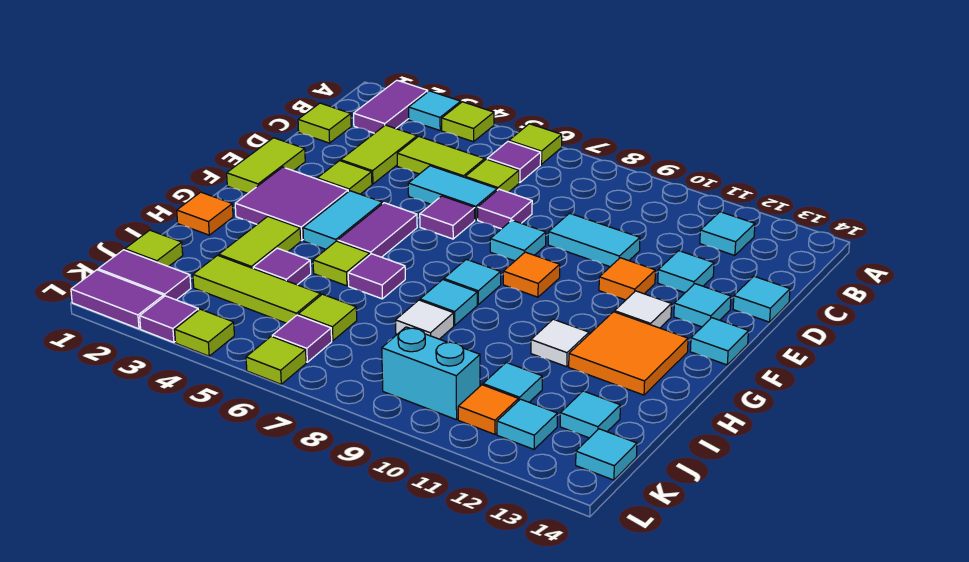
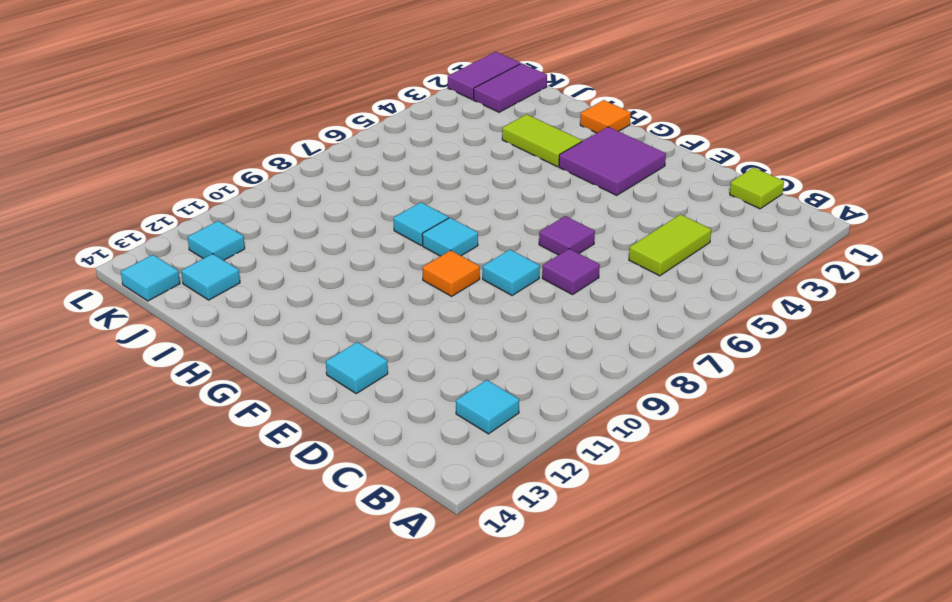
none -> purple tile A2:B2 level 1
none -> cyan tile A3 level 1
none -> lime tile A4 level 1
none -> lime tile A6 level 1

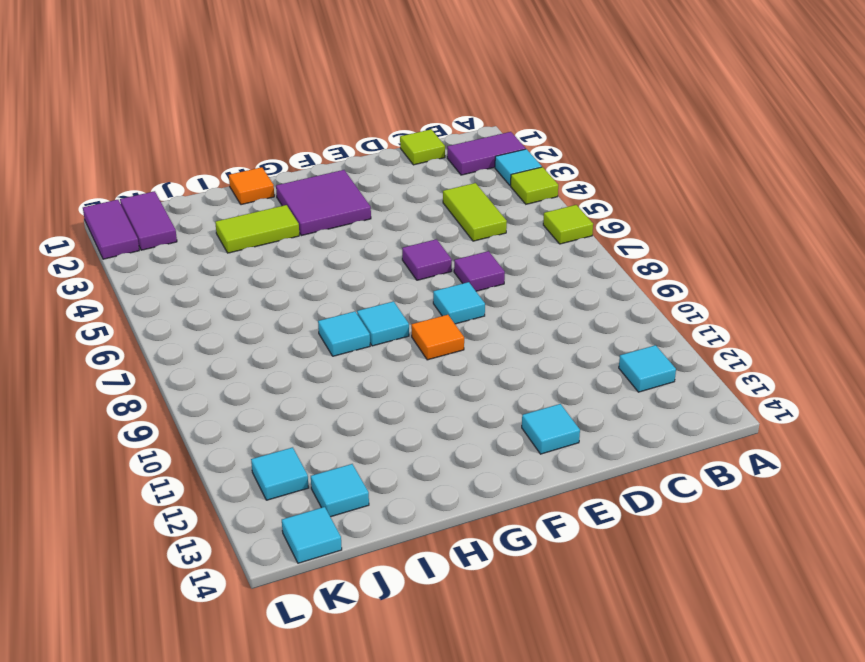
none -> purple tile B6 level 1
none -> lime tile C3:D3 level 1
none -> lime tile C6 level 1
none -> cyan tile D5:D6 level 1

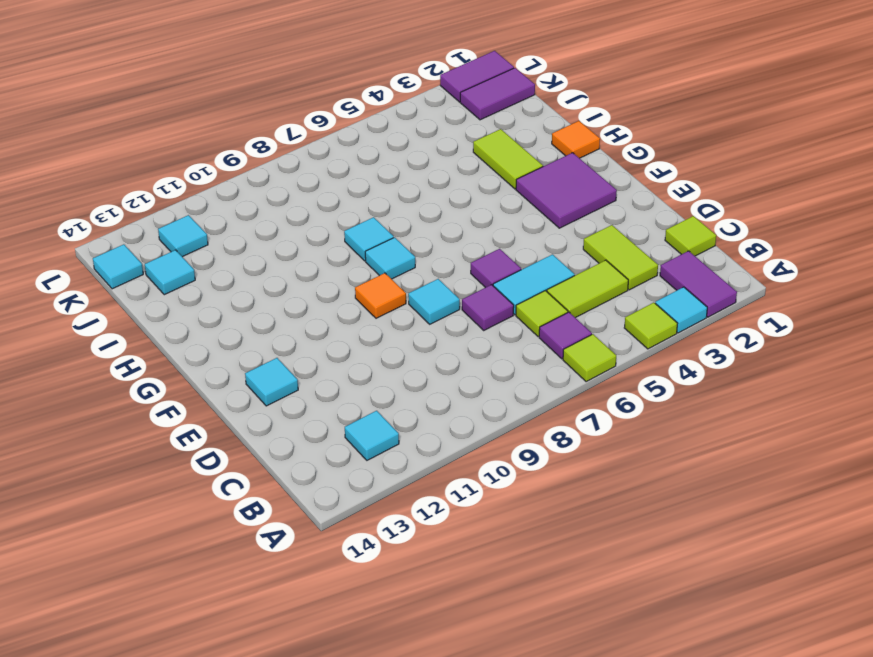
none -> cyan tile D9:D10 level 1
none -> cyan tile D12 level 1
none -> cyan tile D14 level 1
none -> lime tile E1:F1 level 1

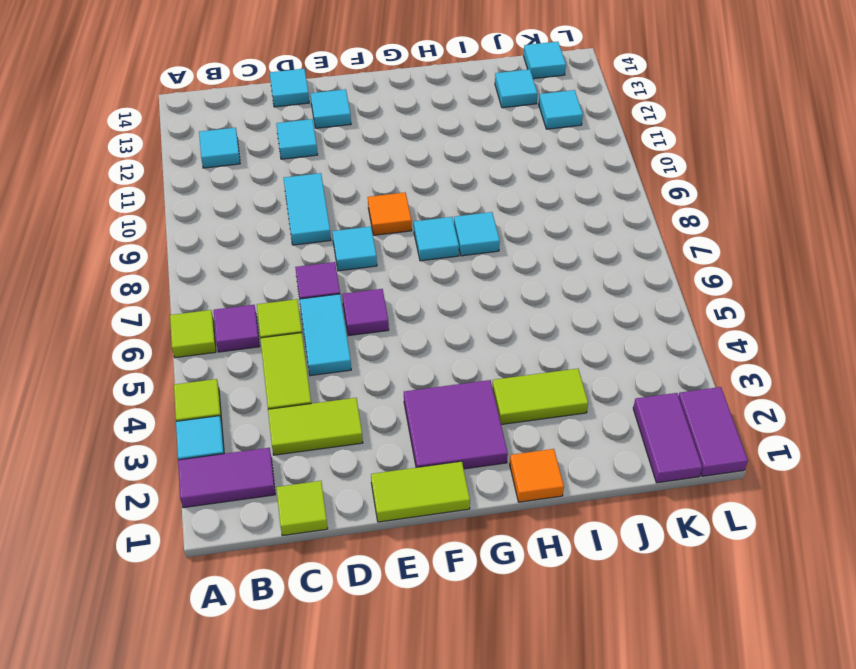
none -> lime tile E3 level 1
none -> orange tile E11 level 1
none -> cyan tile F4:G4 level 1
none -> purple tile F5:G5 level 1

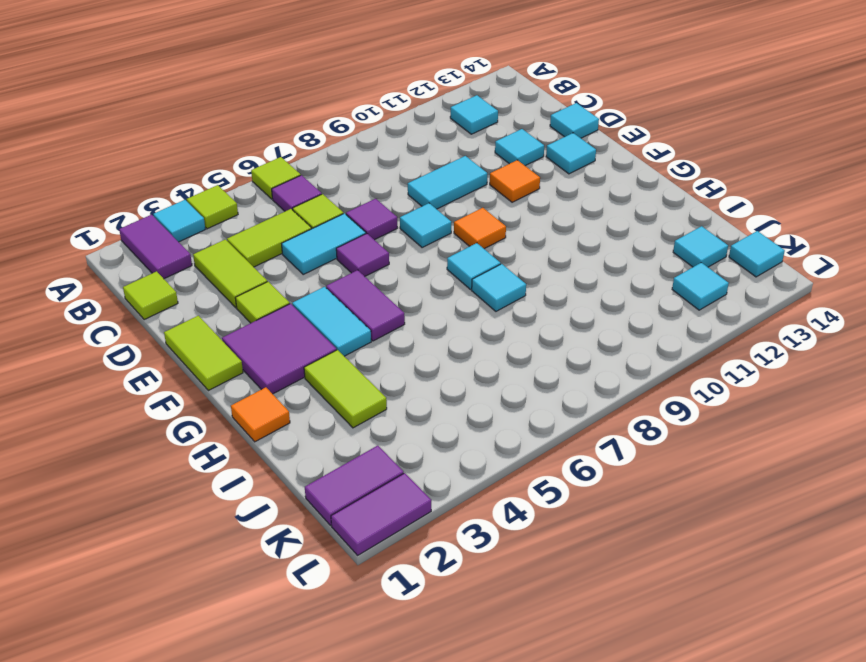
none -> white tile F12 level 1
none -> cyan tile F14 level 1
none -> orange tile G12:H13 level 1
none -> lime tile H5 level 1

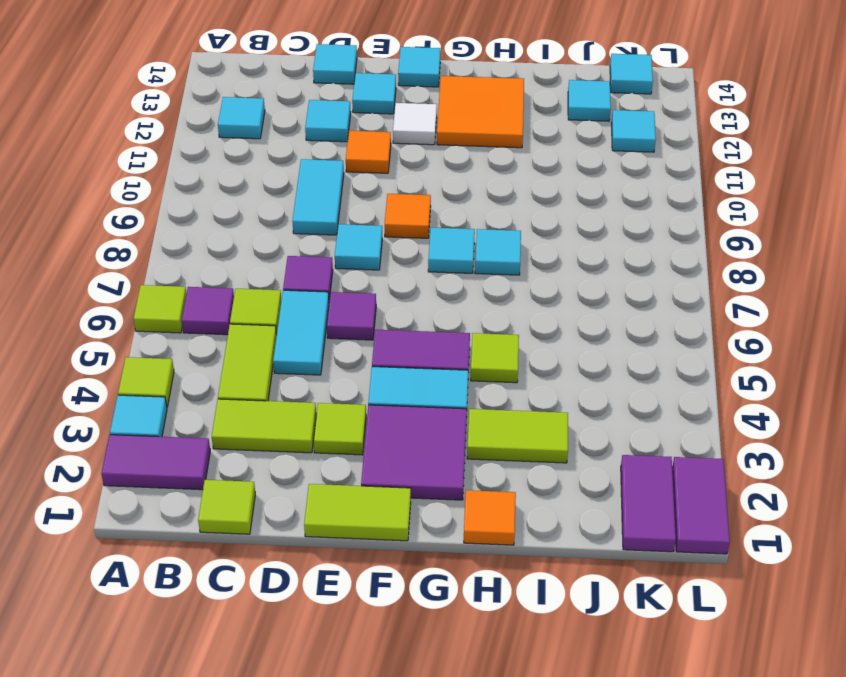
none -> purple tile H6 level 1
none -> white tile H11 level 1
none -> purple tile I4 level 1
none -> white tile I8 level 1

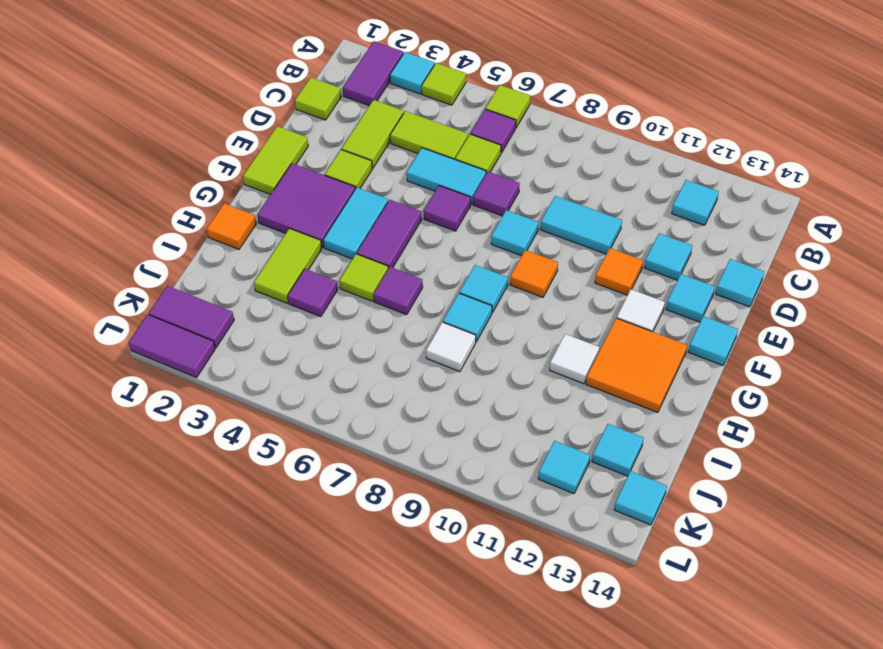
none -> lime tile J1 level 1
none -> lime tile J3:J5 level 1
none -> lime tile J6 level 1
none -> cyan tile J11 level 1

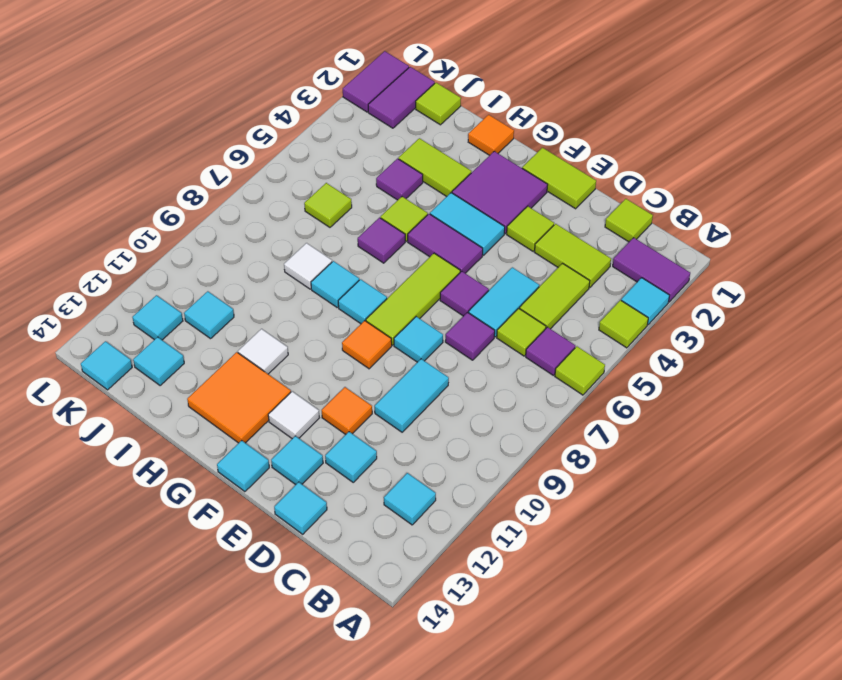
lime tile F6:F8 level 1 -> lime tile J3:J5 level 1
none -> purple tile K6 level 1
none -> cyan brick K9:K10 level 1
none -> orange tile K11 level 1
none -> purple tile L3 level 1

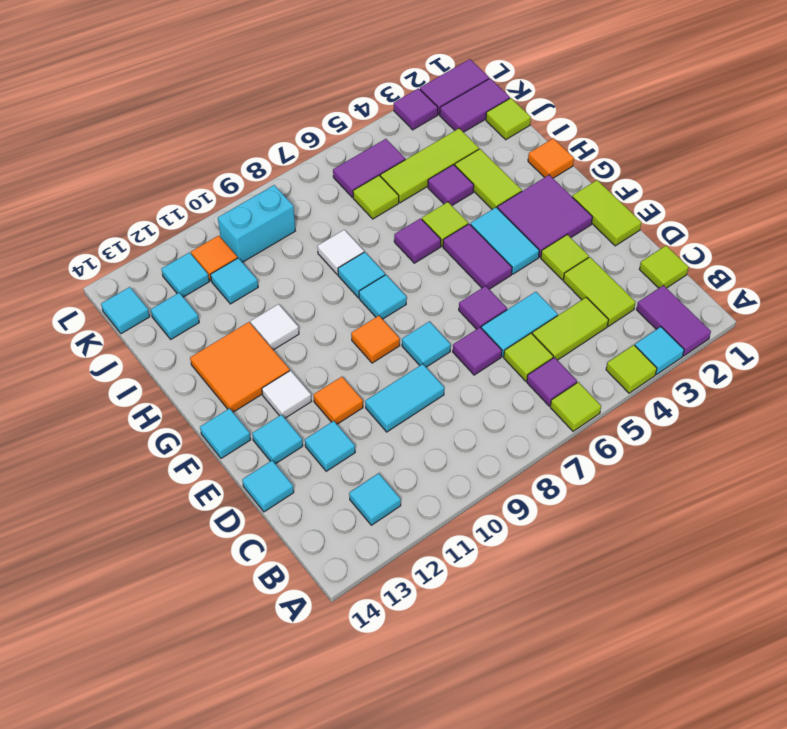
purple tile K5:K6 level 1 -> purple tile K6 level 1
none -> lime tile L4 level 1
none -> lime tile L6 level 1

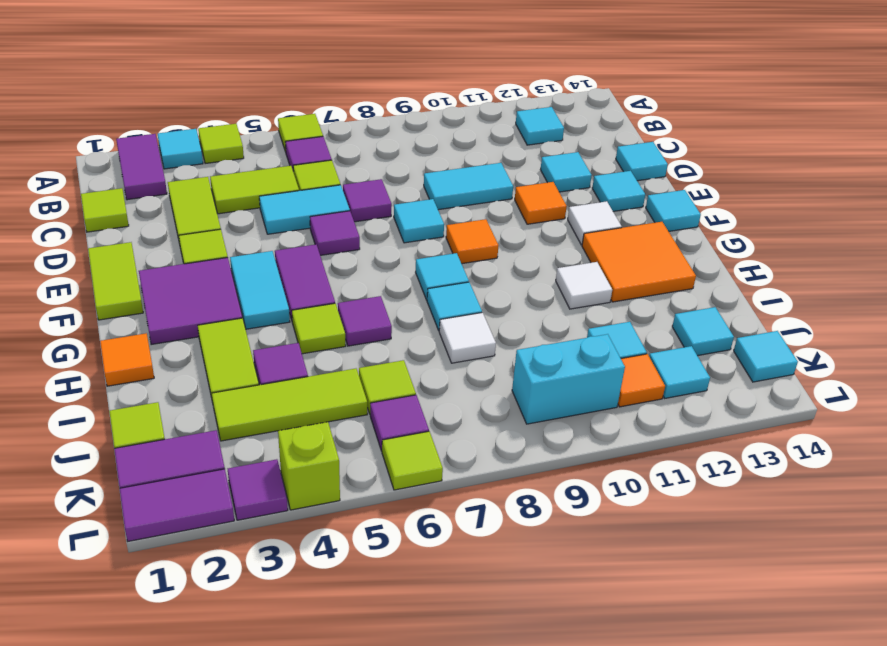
lime brick L4 level 1 -> lime tile L4 level 1

